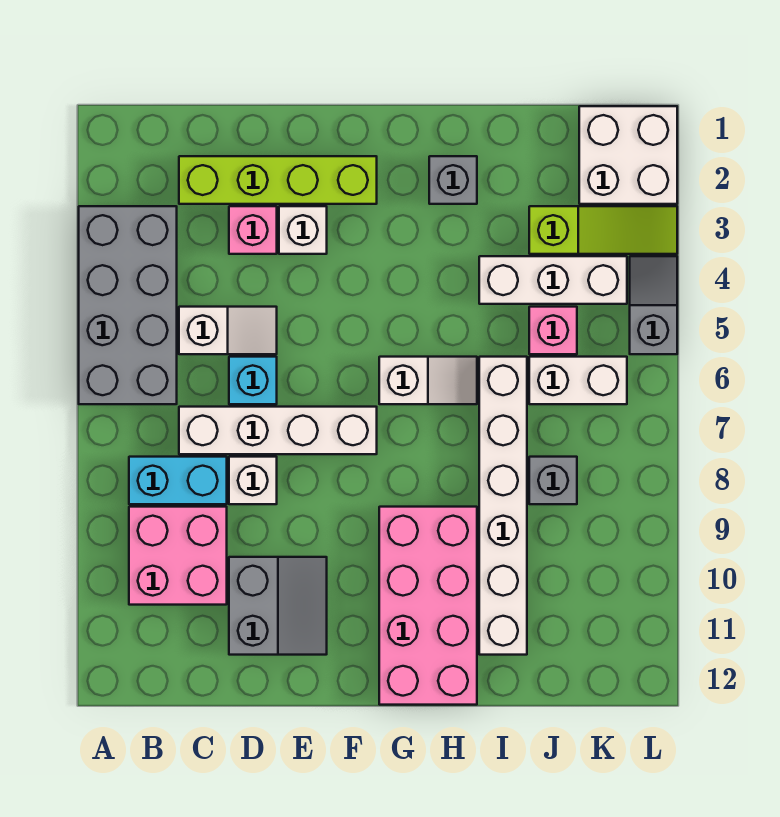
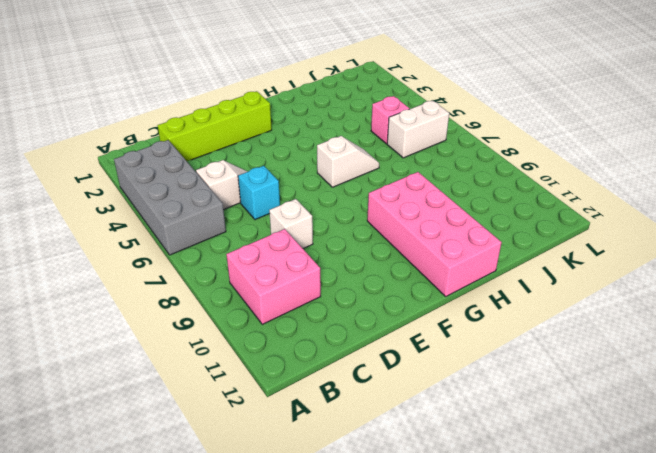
none -> cyan brick B8:C8 level 1
none -> white brick C7:F7 level 1
none -> pink brick D3 level 1

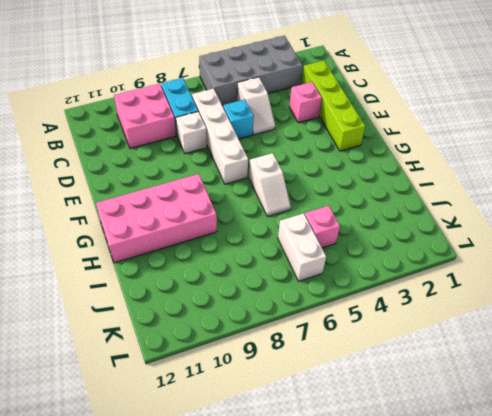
none -> grey slope D10:E11 level 1 top D
none -> white brick E3 level 1
none -> grey brick H2 level 1

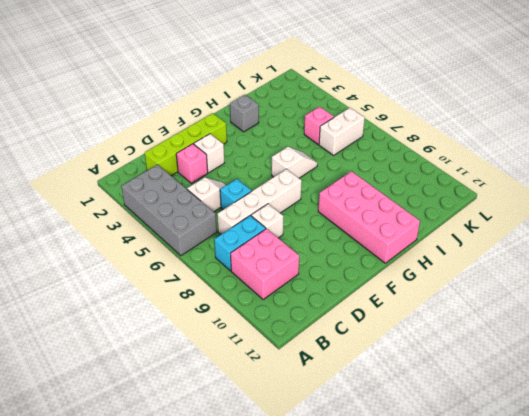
none -> grey slope D10:E11 level 1 top D
none -> white brick I4:K4 level 1
none -> white brick I6:I11 level 1

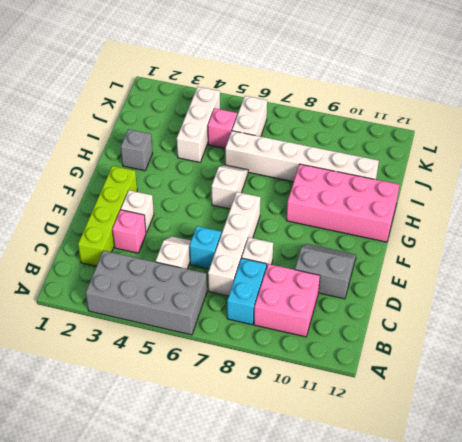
none -> lime slope J3:L3 level 1 top J
none -> grey brick J8 level 1
none -> white brick K1:L2 level 1

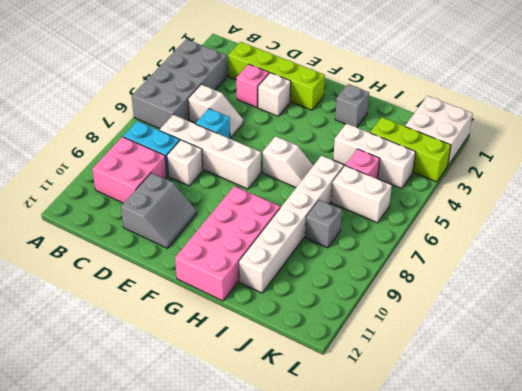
lime brick J3:L3 level 1 -> lime slope J3:L3 level 1 top J
none -> grey slope L4:L5 level 1 top 5

